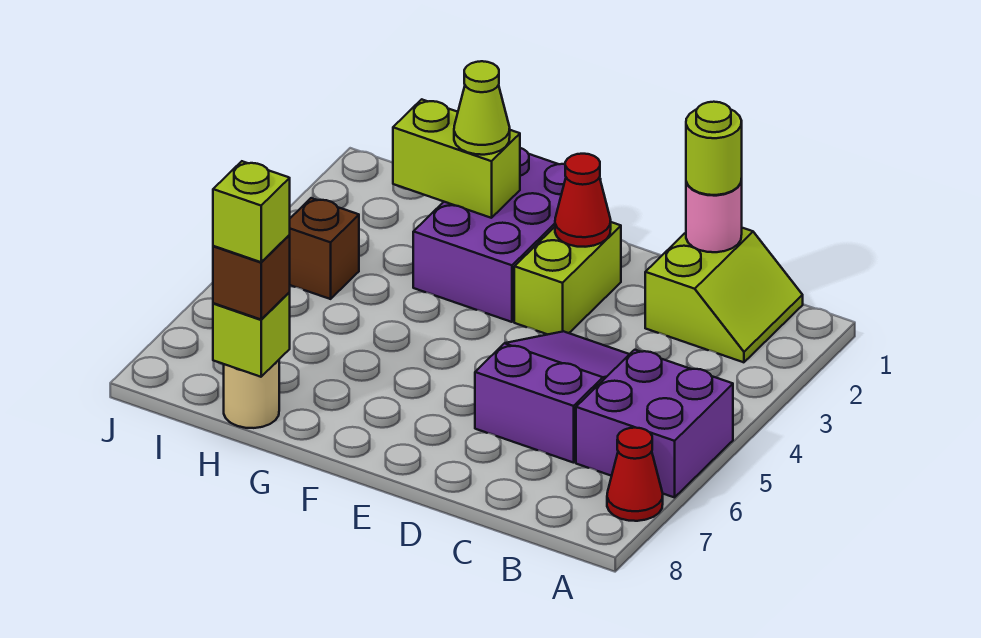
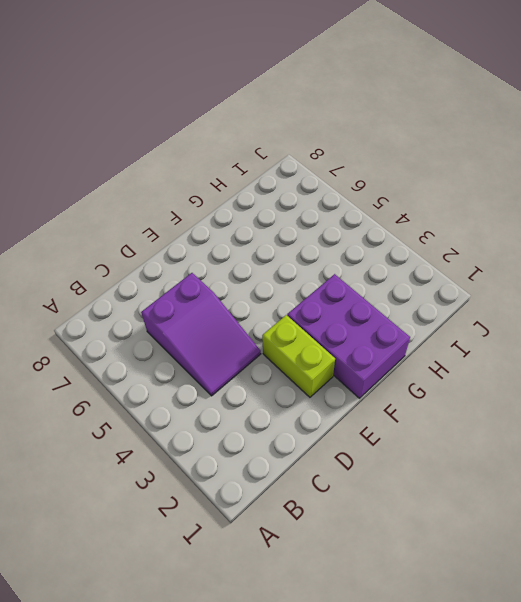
none -> purple brick A5:B6 level 1
none -> red cone A7 level 1
none -> lime slope B1:C2 level 1 top C

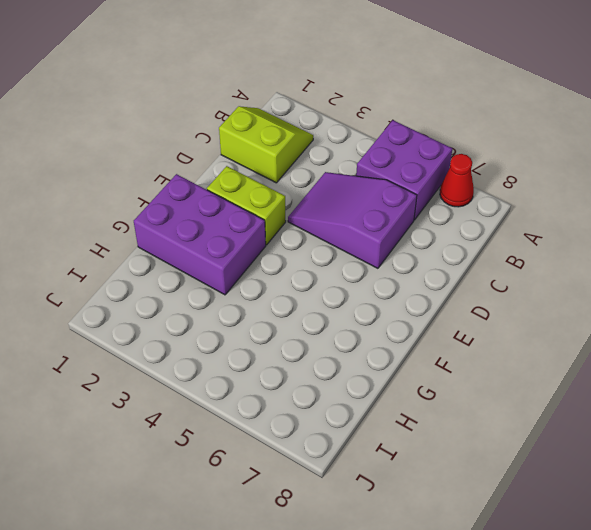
none -> tan round brick H8 level 1
none -> brown brick I4 level 1
none -> pink round brick C1 level 2

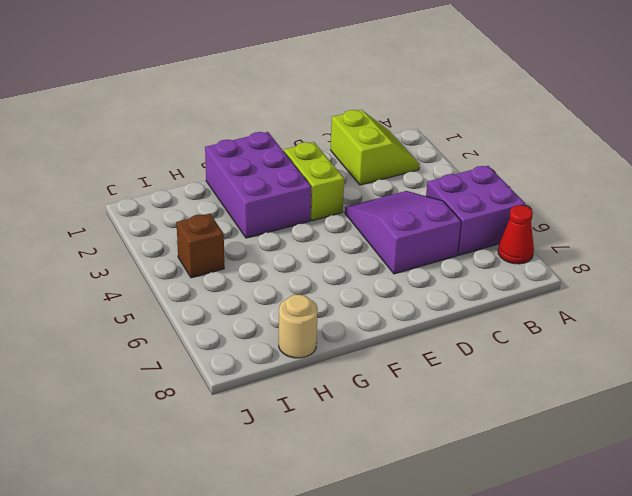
none -> pink round brick C1 level 2
none -> red cone E2 level 2
none -> lime brick G2:H2 level 2

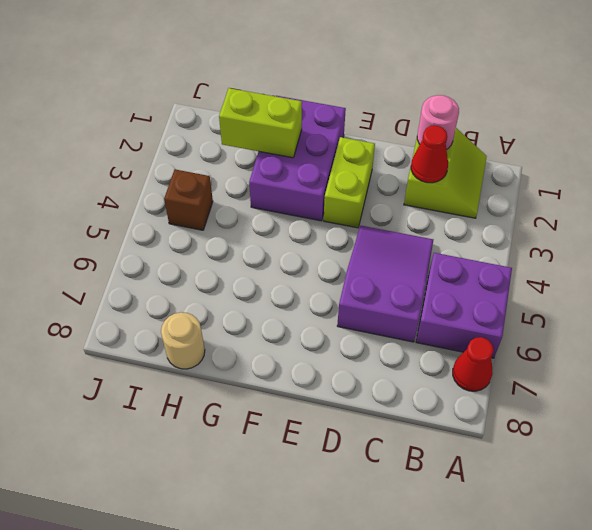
red cone C2 level 2 -> red cone E2 level 2
none -> lime brick H8 level 2
none -> lime round brick C1 level 3
none -> lime cone G2 level 3

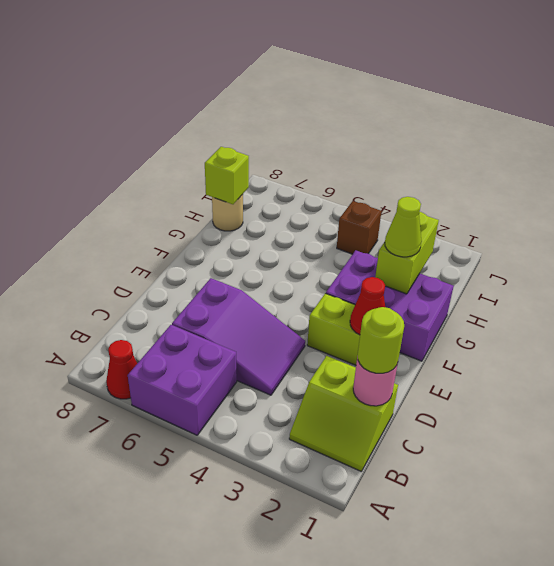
none -> brown brick H8 level 3
none -> lime brick H8 level 4

